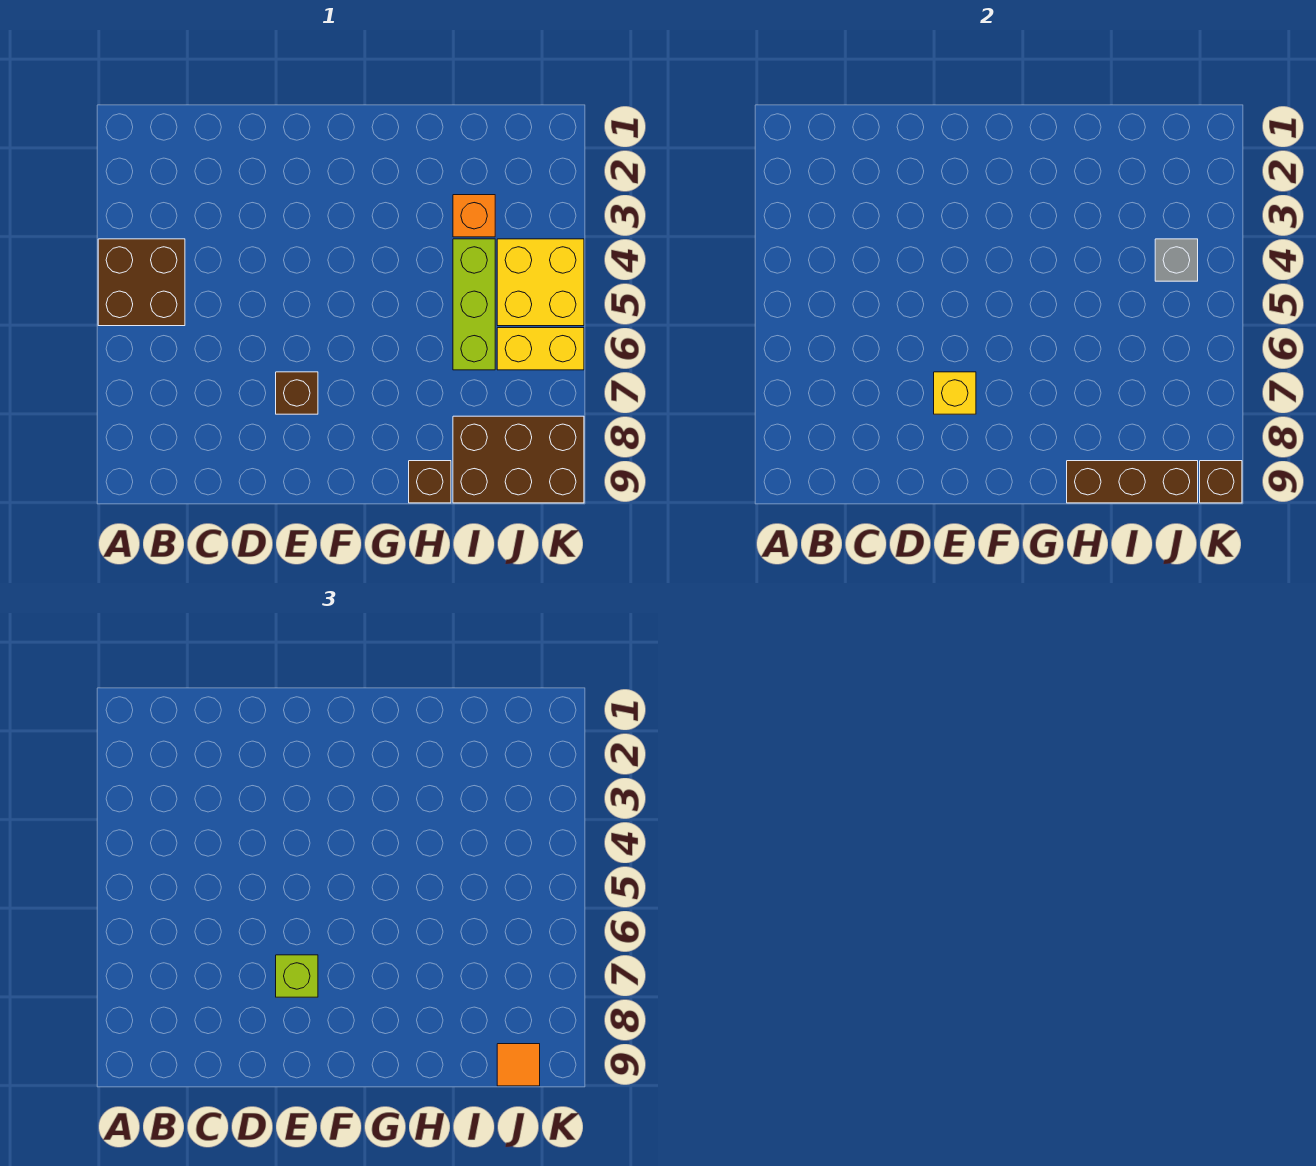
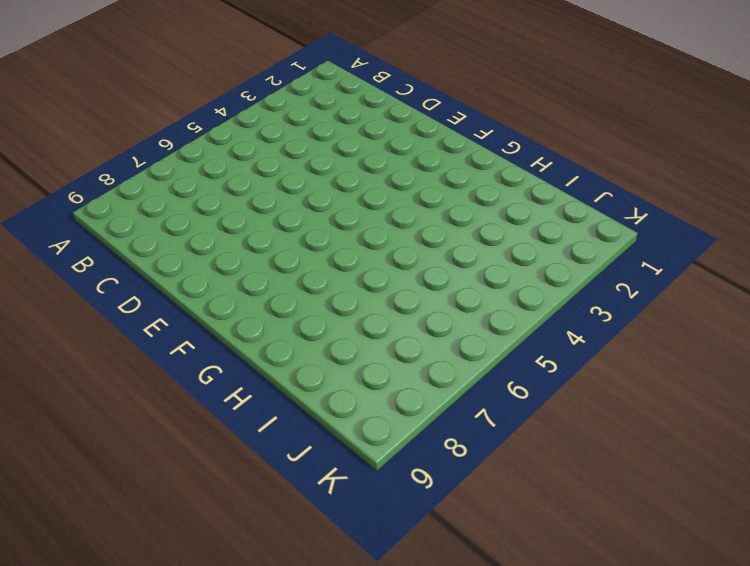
none -> brown brick A4:B5 level 1
none -> brown brick E7 level 1
none -> brown brick H9 level 1

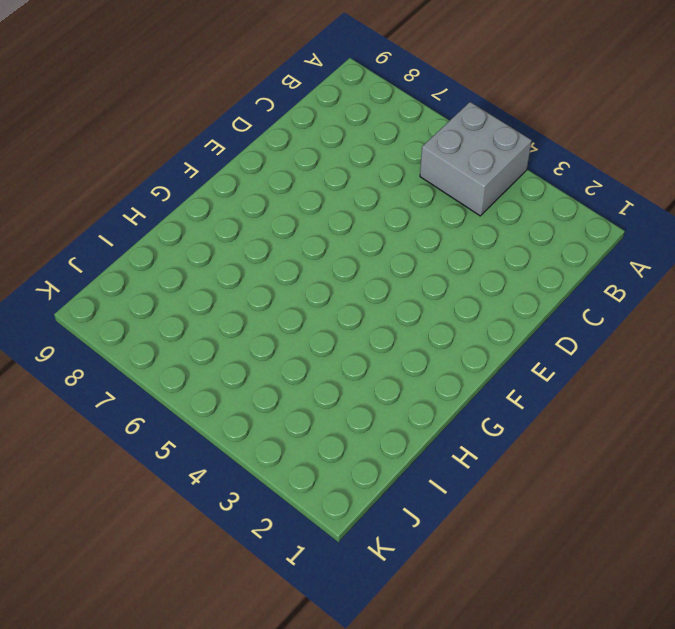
grey brick A4:B5 level 1 -> brown brick A4:B5 level 1
none -> brown brick E7 level 1
none -> brown brick H9 level 1
none -> orange brick I3 level 1

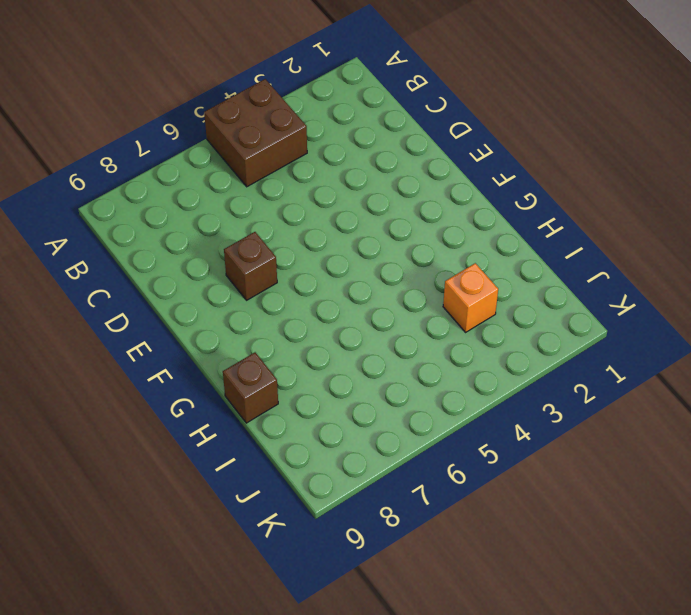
none -> lime brick I4:I6 level 1
none -> brown brick I8:K9 level 1
none -> yellow brick J4:K5 level 1

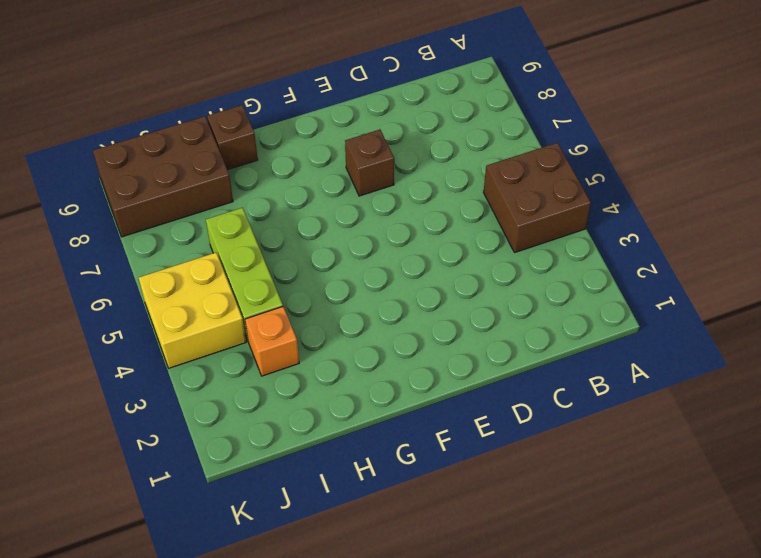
none -> yellow brick J6:K6 level 1
none -> yellow brick E7 level 2
none -> brown brick H9:J9 level 2

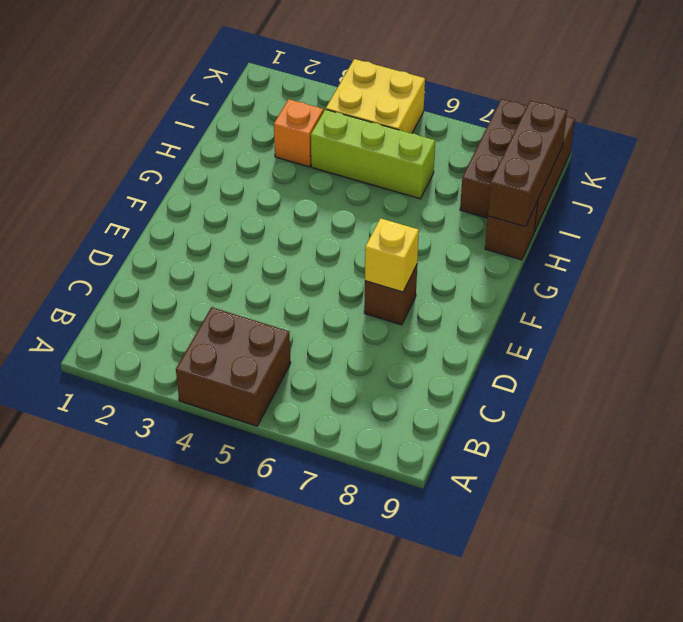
none -> yellow brick J6:K6 level 1
none -> grey brick J4 level 2
none -> brown brick K9 level 2

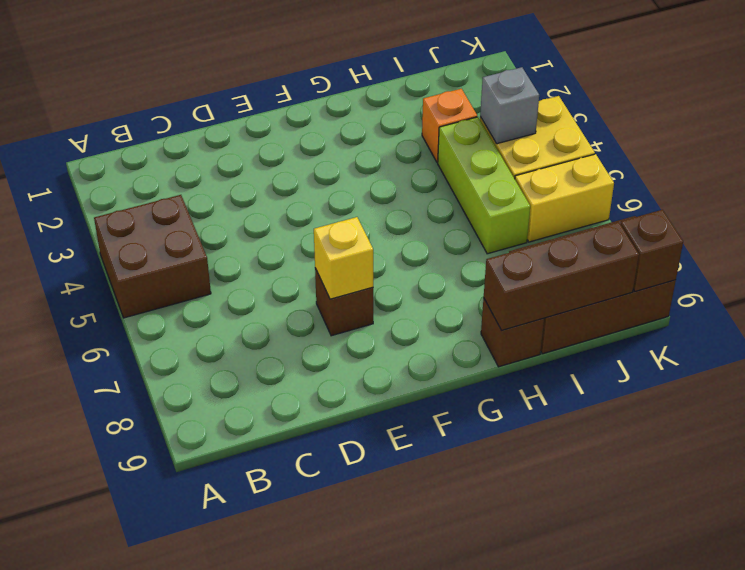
none -> lime brick E7 level 3
none -> orange tile J9 level 3

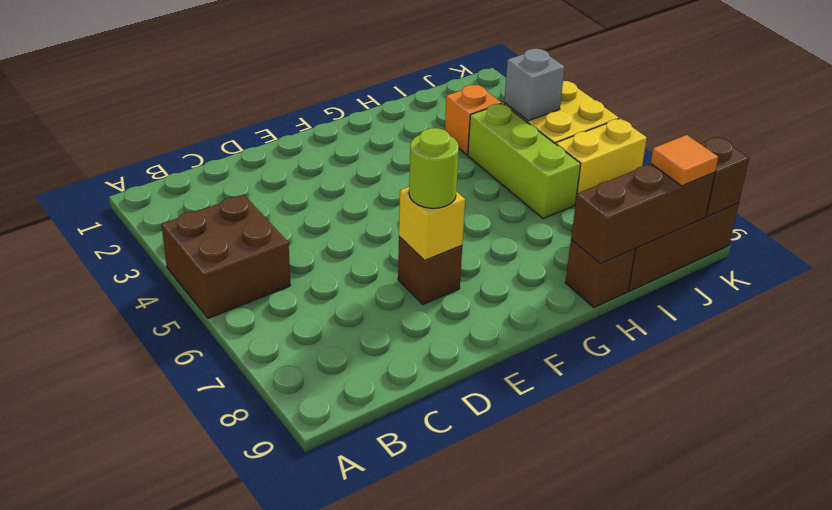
lime round brick E7 level 3 -> lime brick E7 level 3

